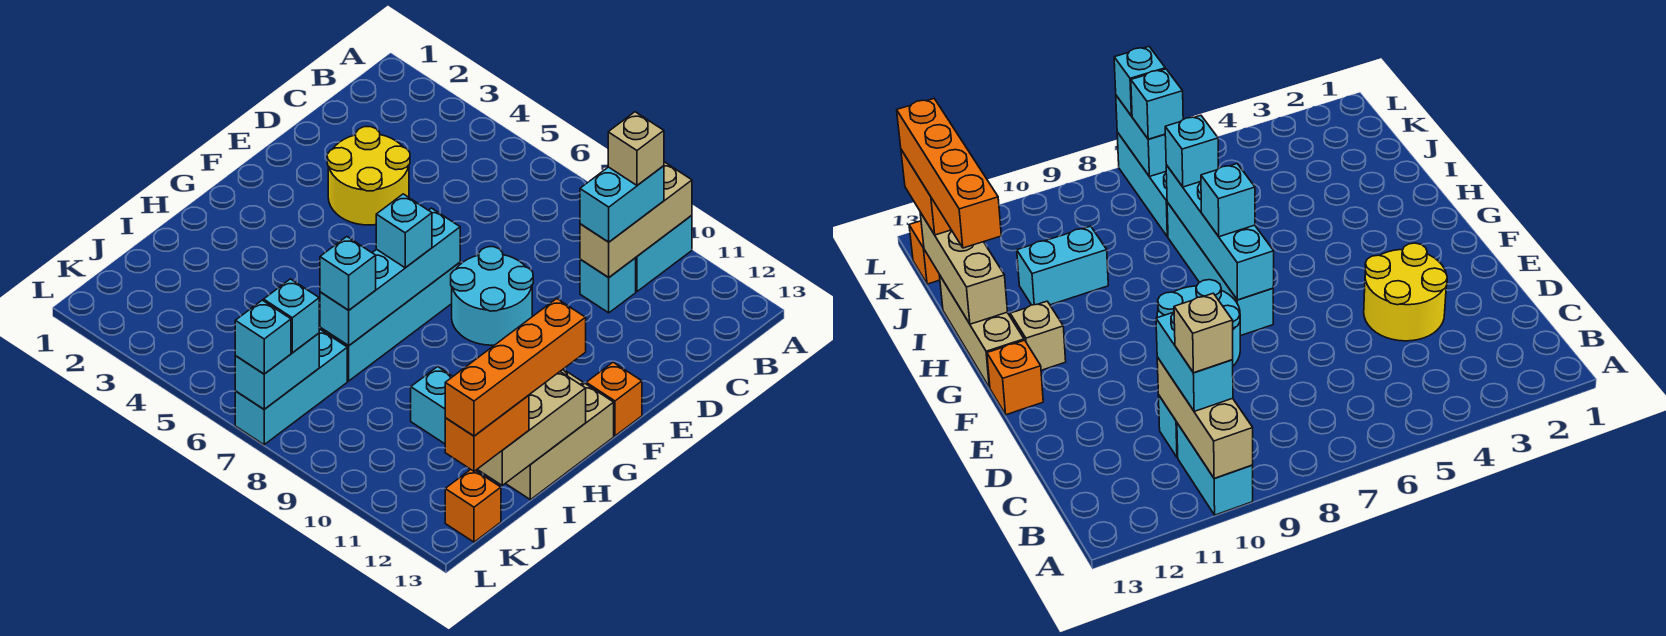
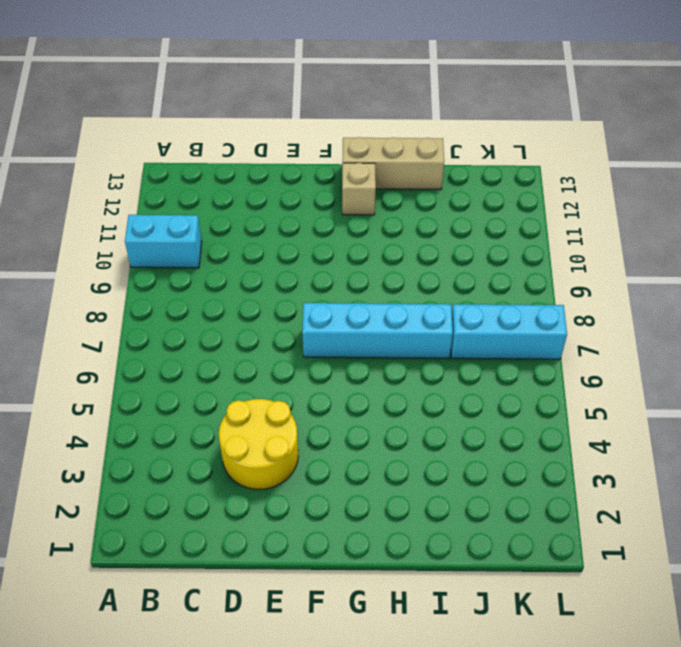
none -> cyan brick C10 level 1
none -> cyan round brick E8:F9 level 1
none -> orange brick F13 level 1

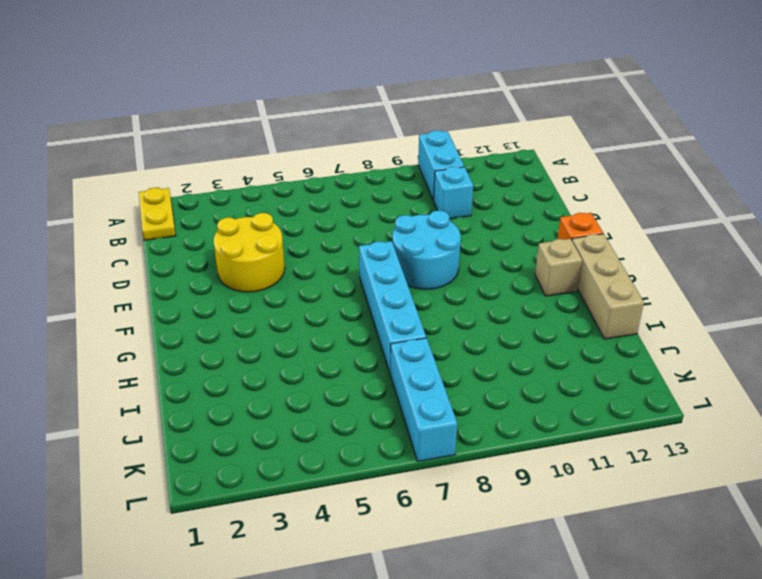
yellow plate A1:B1 level 1 -> none
none -> cyan brick I10:I11 level 1
none -> orange brick K13 level 1
none -> tan brick A10:C10 level 2

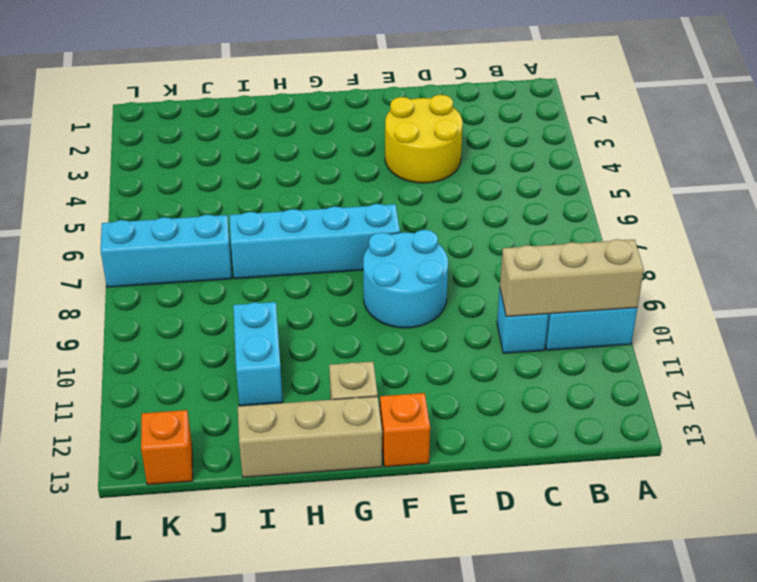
none -> cyan brick F7:I7 level 2
none -> tan brick H13:J13 level 2
none -> cyan brick K7:L7 level 2

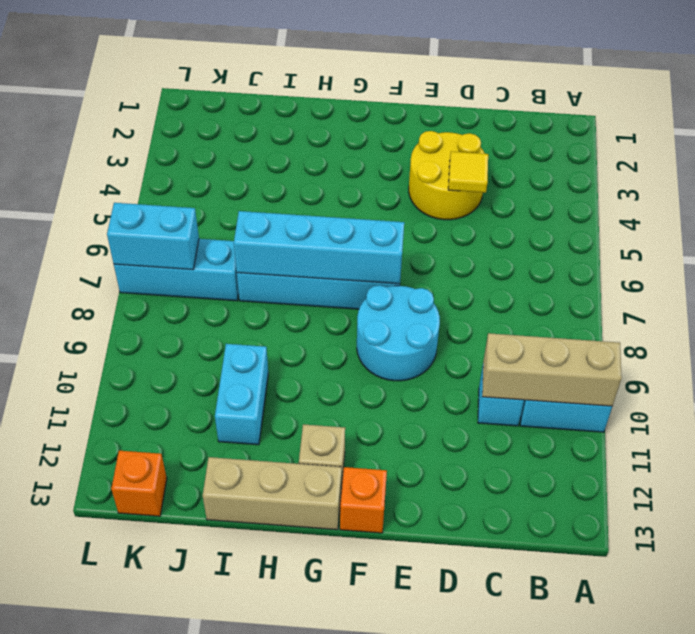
yellow tile D4 level 2 -> none
none -> tan brick H13:J13 level 2
none -> cyan brick B10:C10 level 3
none -> cyan brick G7 level 3

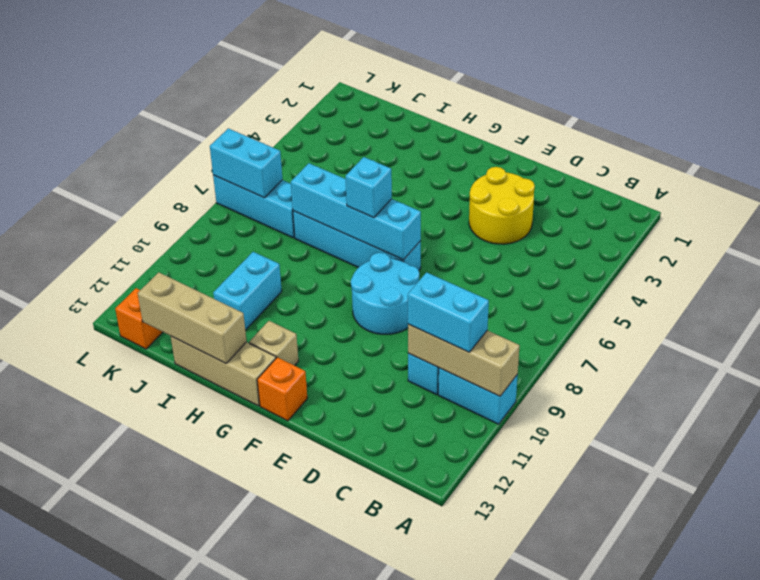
none -> cyan brick I7 level 3
none -> orange brick J13:K13 level 3
none -> cyan brick K7 level 3

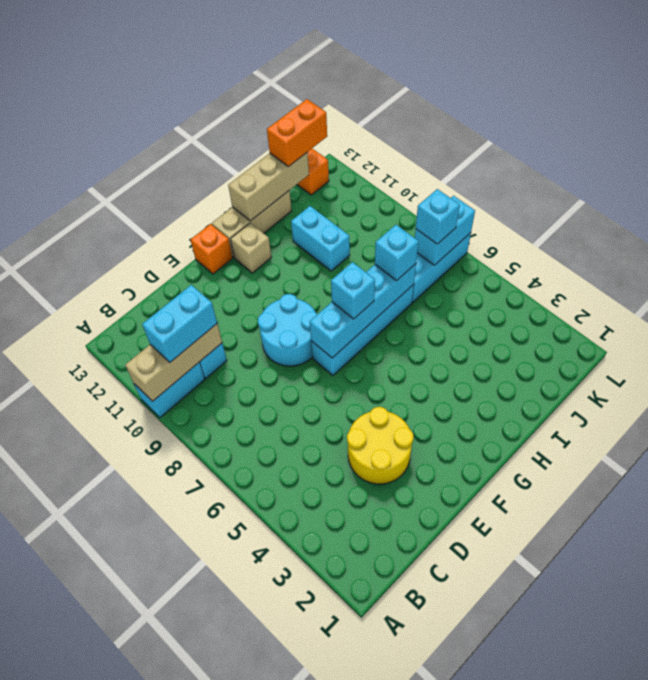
none -> cyan brick L7 level 3
none -> tan brick B10 level 4
none -> orange brick H13:K13 level 4

